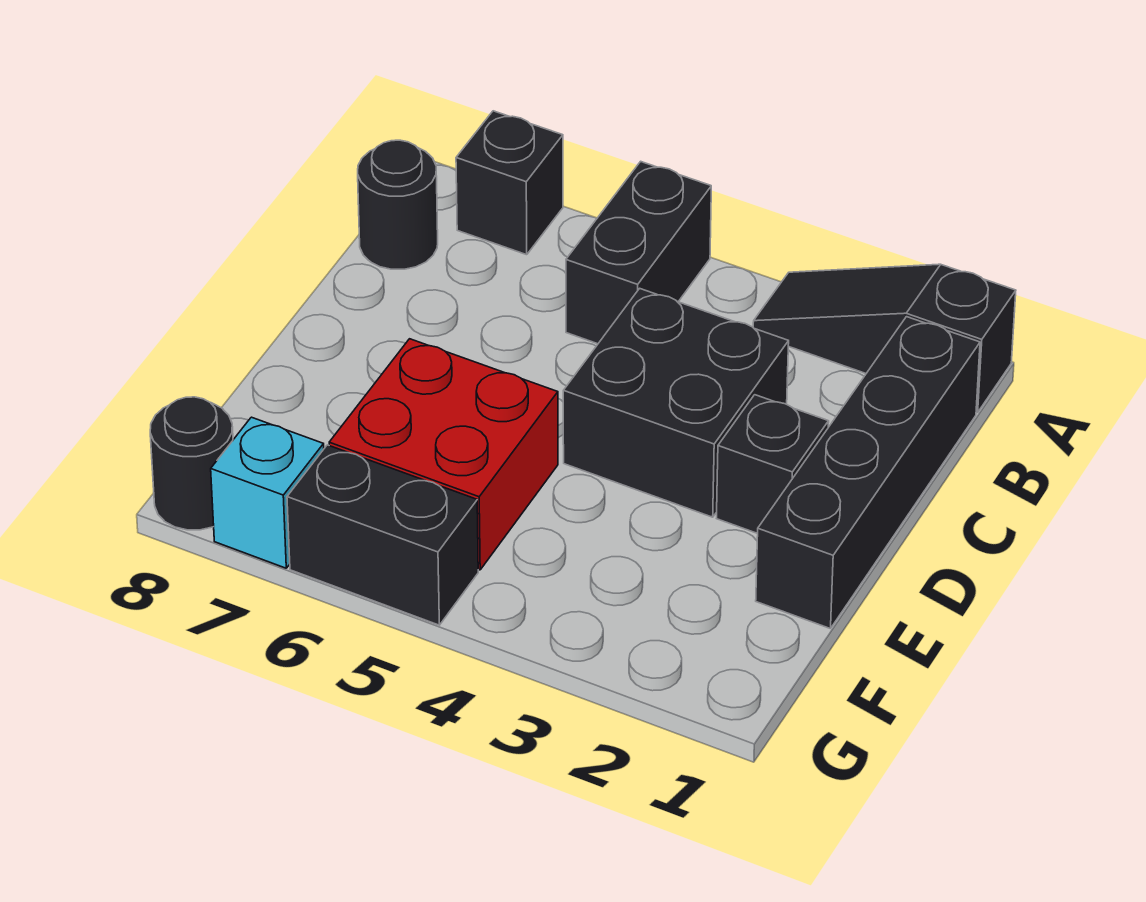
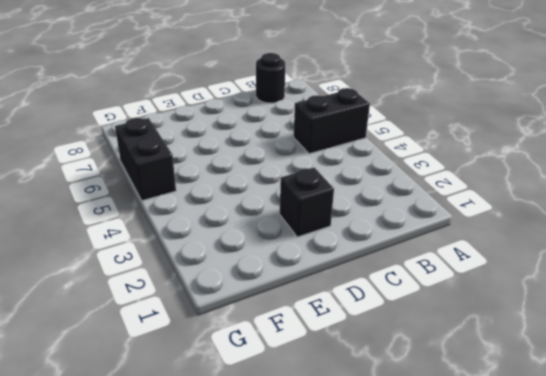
none -> black slope A1:A3 level 1 top 1
none -> black brick A7 level 1

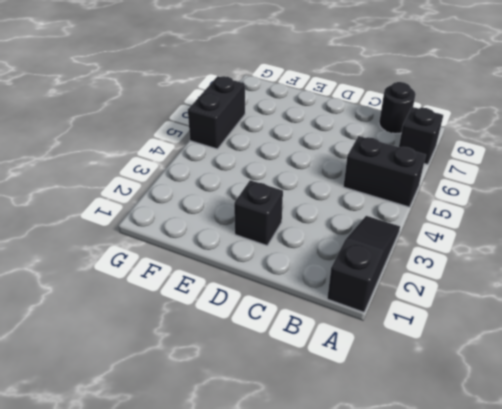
none -> black brick B1:E1 level 1
none -> black brick C3:D4 level 1

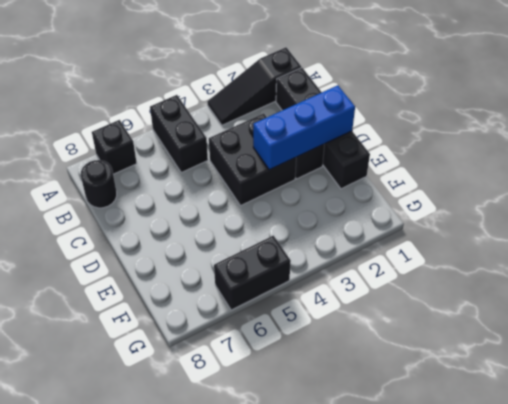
blue brick D1:D3 level 2 -> none
none -> red brick E5:F6 level 1
none -> cyan brick G7 level 1

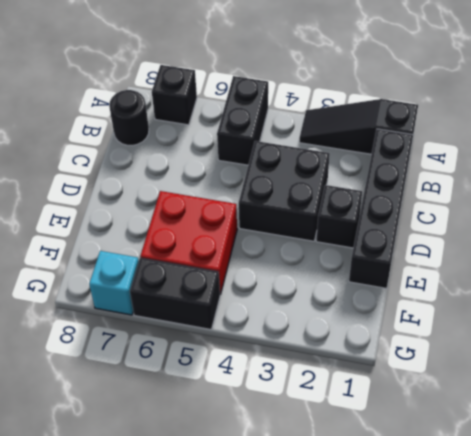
none -> black round brick G8 level 1

